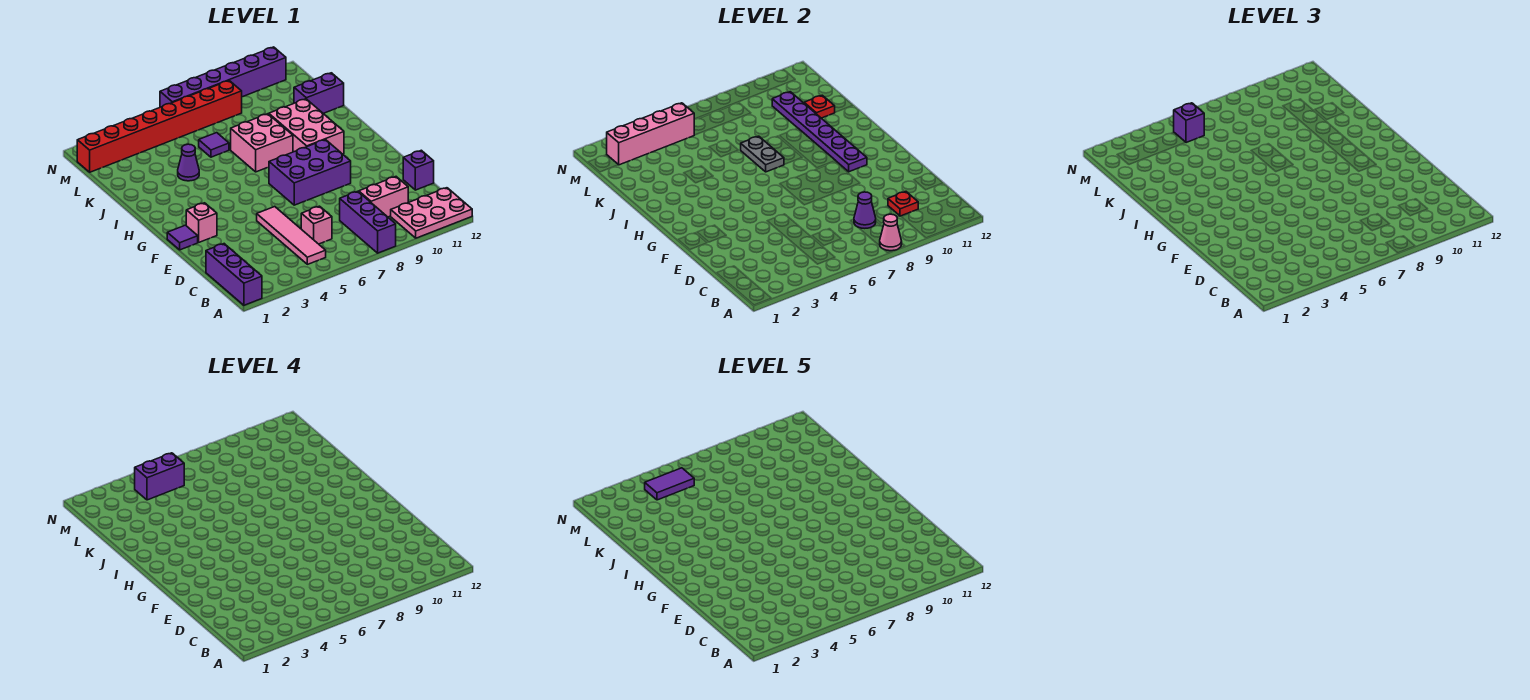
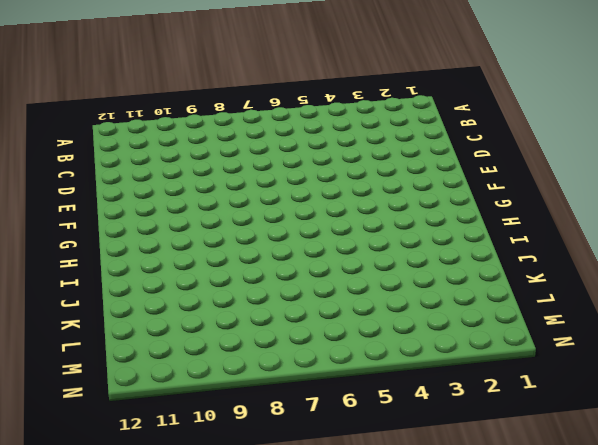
none -> purple brick A1:C1 level 1
none -> purple brick A8:C8 level 1
none -> pink plate A10:B12 level 1

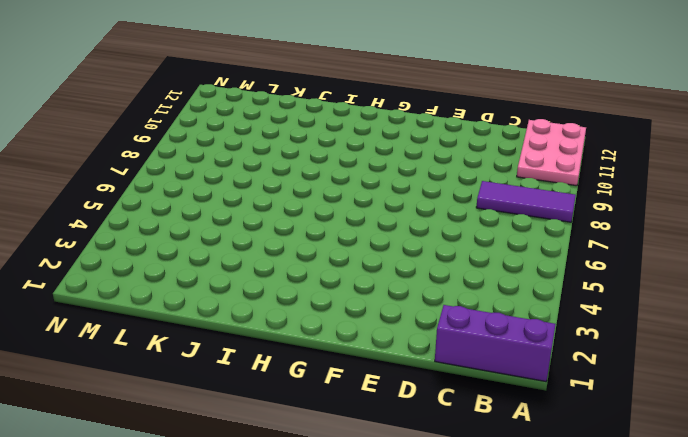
purple tile A8:C8 level 1 -> purple brick A8:C8 level 1
none -> pink tile B5:E5 level 1
none -> pink brick C6 level 1
none -> pink brick C9:C10 level 1

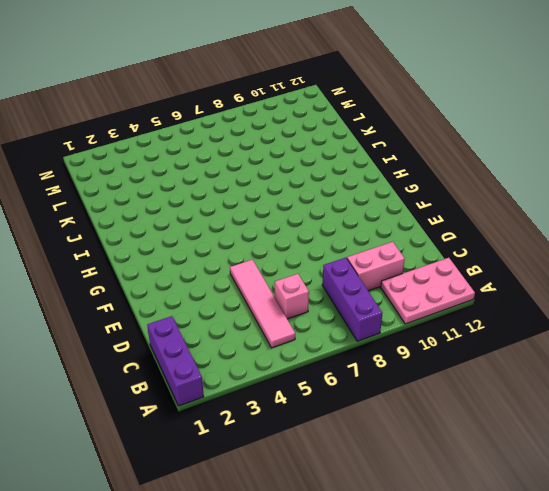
none -> purple brick D12 level 1
none -> purple tile F1 level 1
none -> pink brick F2 level 1

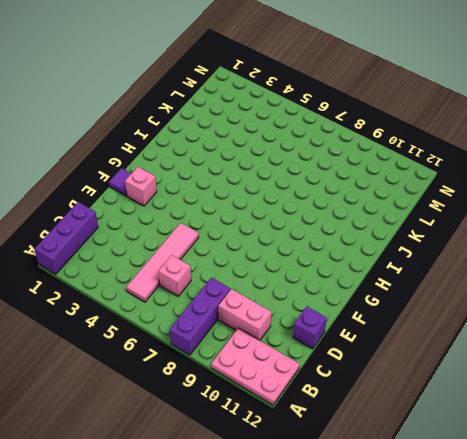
none -> purple brick F7:G9 level 1
none -> pink brick H9:J10 level 1
none -> pink brick I7:J8 level 1

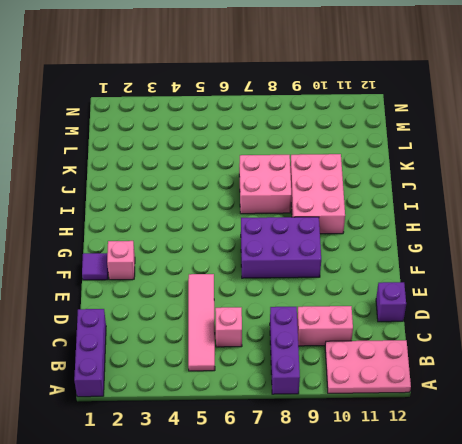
none -> purple cone J4 level 1
none -> purple tile K6 level 1
none -> purple brick K11:K12 level 1

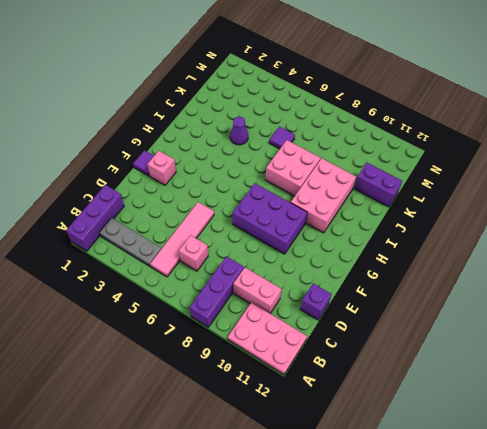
grey plate B2:B4 level 1 -> none
none -> red brick M1:M8 level 1
none -> purple brick N6:N11 level 1
none -> pink cone A8 level 2

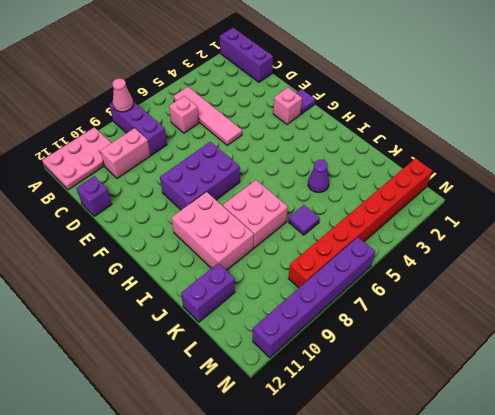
none -> purple cone C8 level 2
none -> red plate C10 level 2
none -> purple plate G10:L10 level 2

